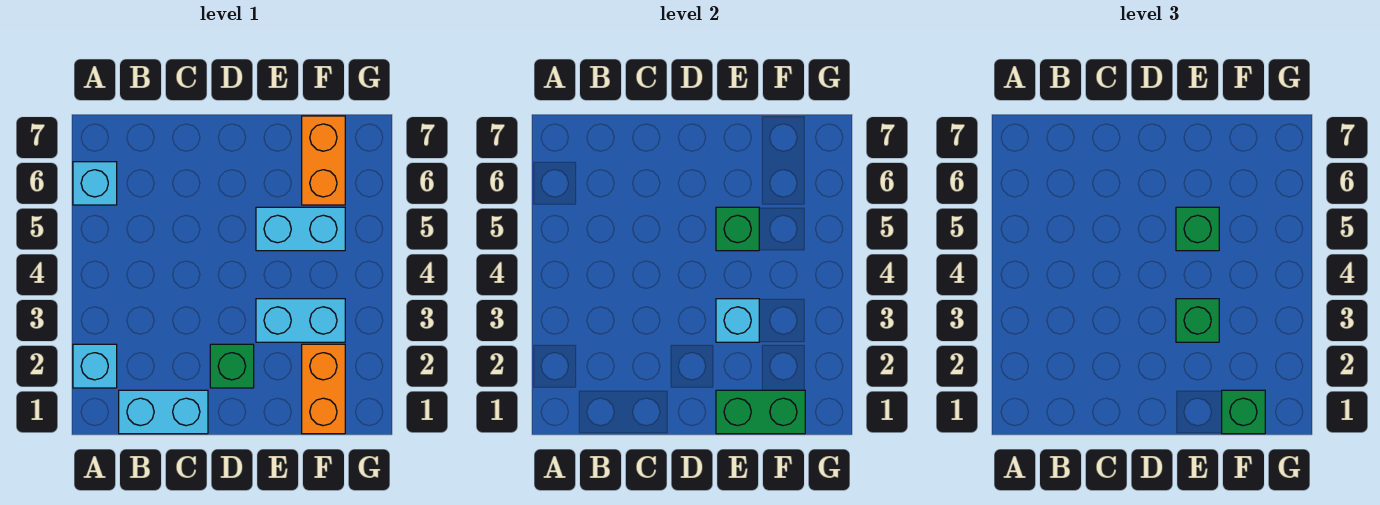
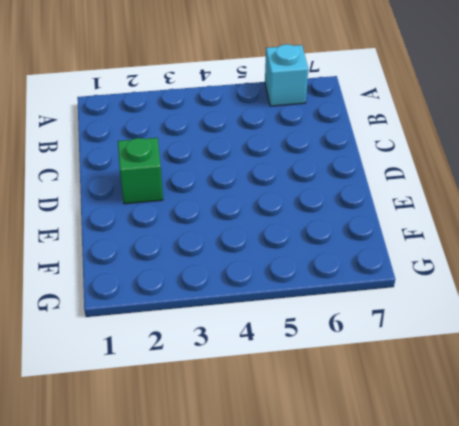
none -> cyan brick A2 level 1
none -> cyan brick B1:C1 level 1
none -> cyan brick E3:F3 level 1

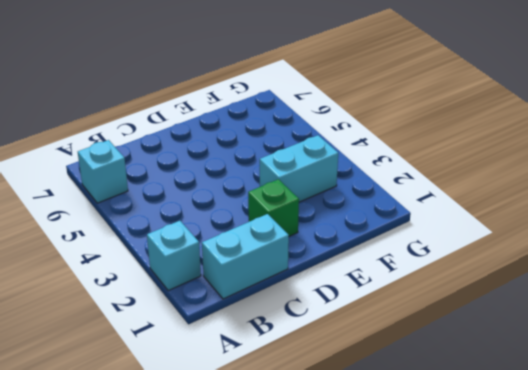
none -> cyan brick E5:F5 level 1
none -> orange brick F1:F2 level 1
none -> orange brick F6:F7 level 1

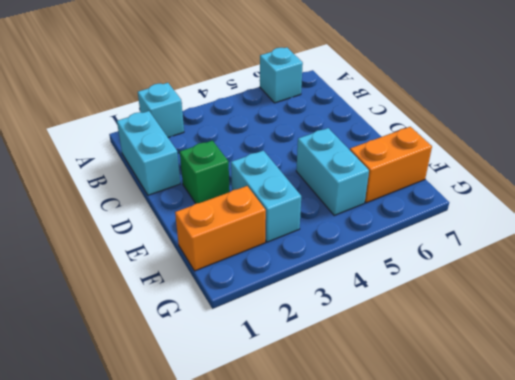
none -> green brick E1:F1 level 2
none -> cyan brick E3 level 2
none -> green brick E5 level 2

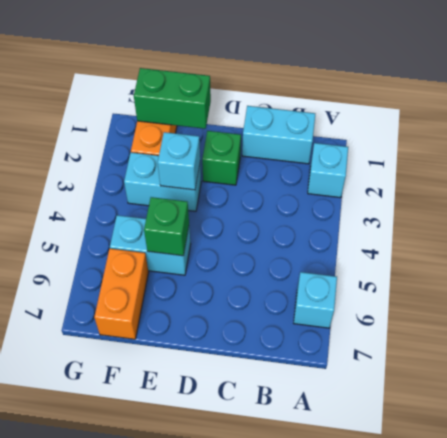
none -> green brick E3 level 3
none -> green brick E5 level 3
none -> green brick F1 level 3

